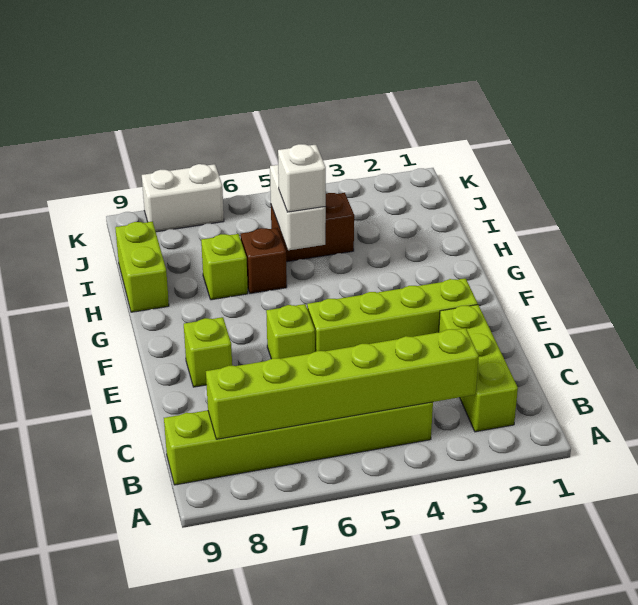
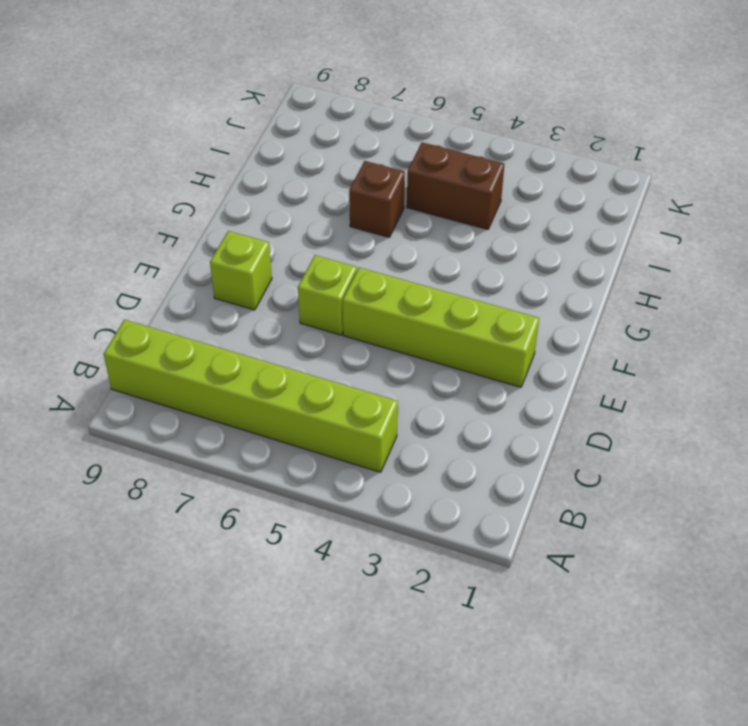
none -> lime brick B2:D2 level 1
none -> lime brick H7 level 1
none -> lime brick H9:I9 level 1

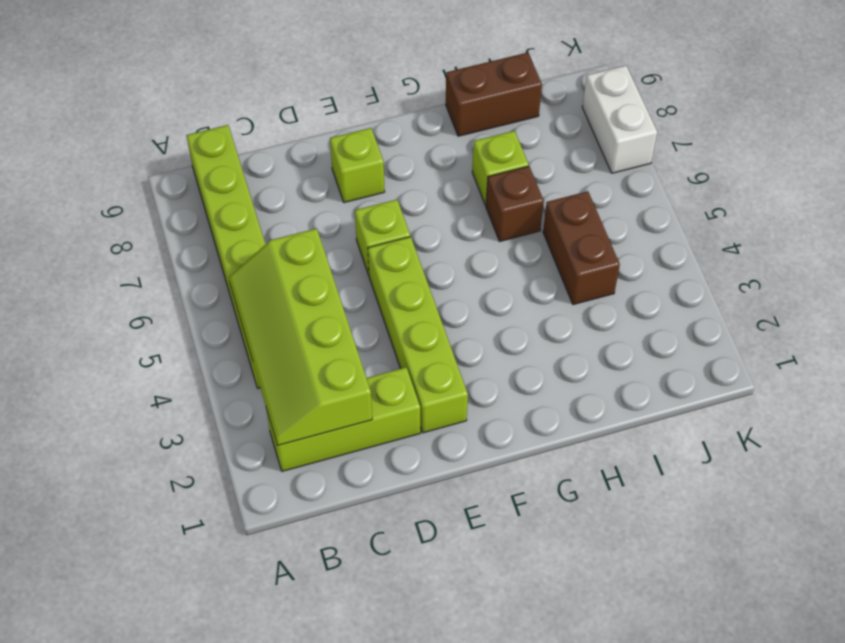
lime slope B2:C5 level 2 top C -> lime brick B3:B8 level 2
brown brick H9:I9 level 1 -> lime brick H9:I9 level 1
none -> white brick H5:I5 level 2
none -> white brick H5 level 3

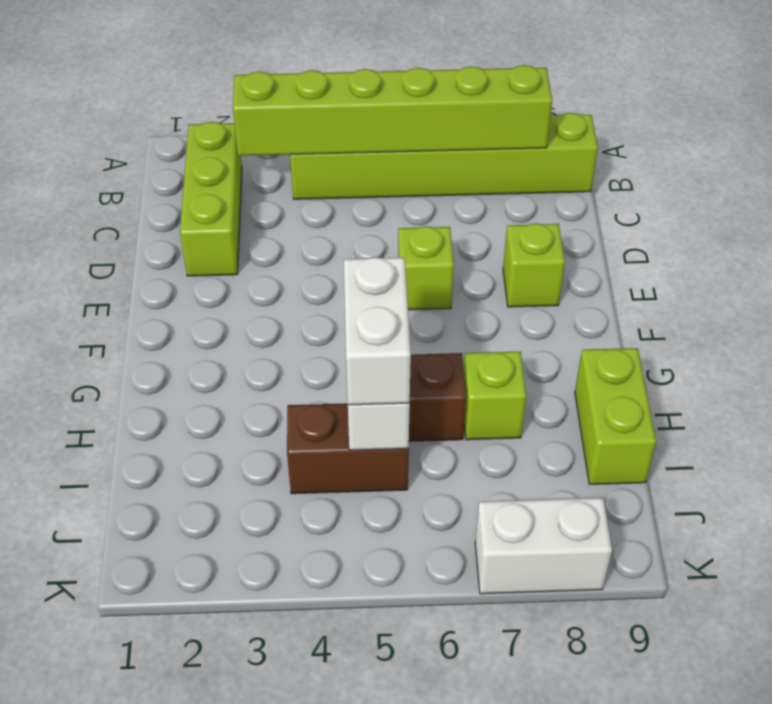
white brick H5:I5 level 3 -> white brick H5 level 3
none -> lime brick E2:E5 level 1

